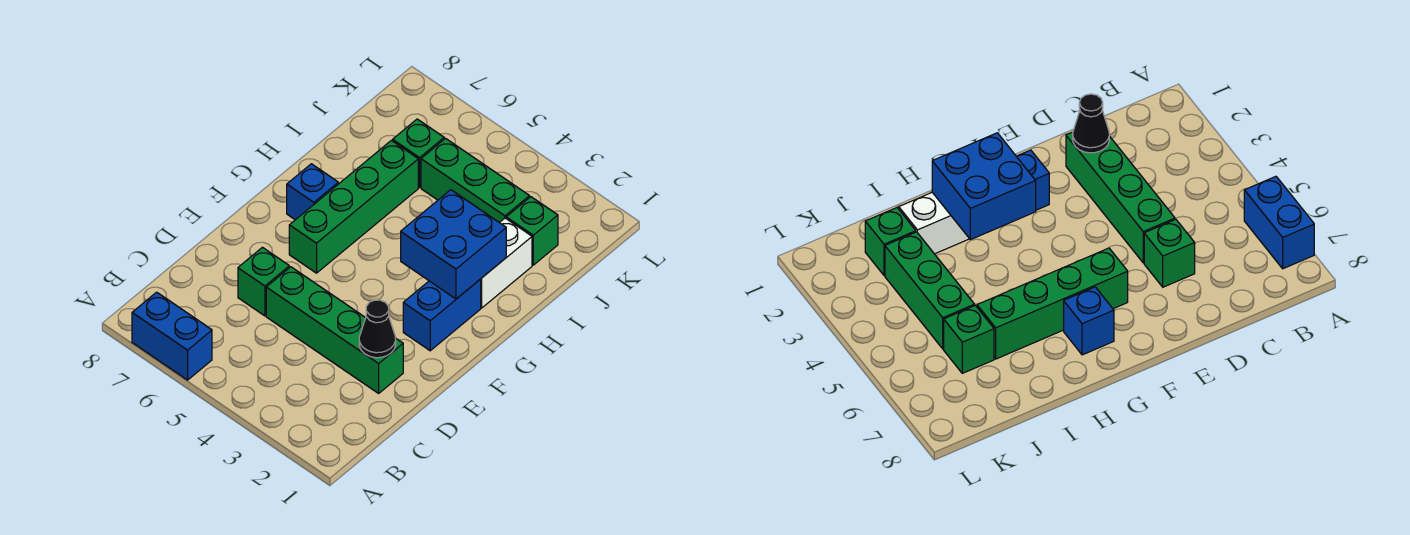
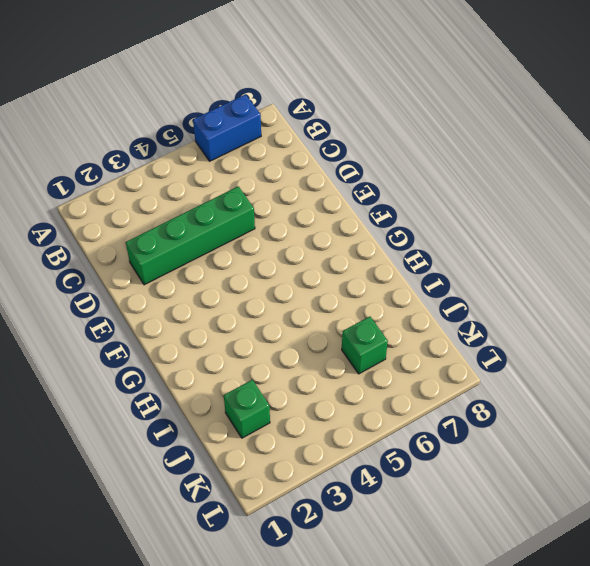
none -> green brick D6 level 1
none -> blue brick F2:G2 level 1
none -> green brick F6:I6 level 1

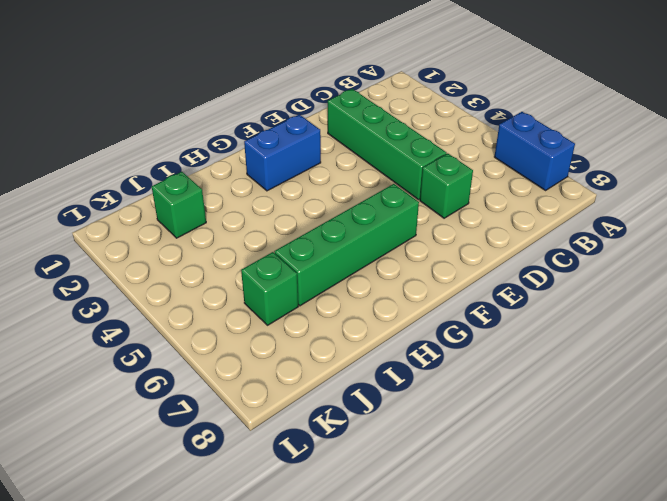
none -> blue brick G7 level 1
none -> white brick H2:I2 level 1
none -> green brick J3:J5 level 1

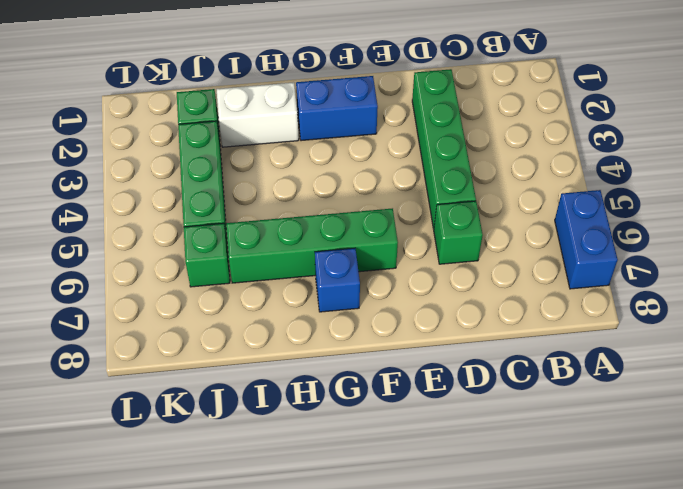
none -> black cone D2 level 2
none -> blue brick G2:H3 level 2

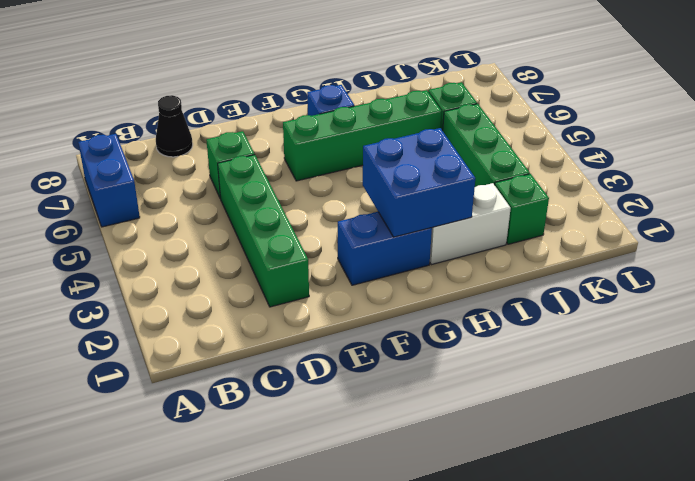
black cone C8 level 1 -> black cone D2 level 2

